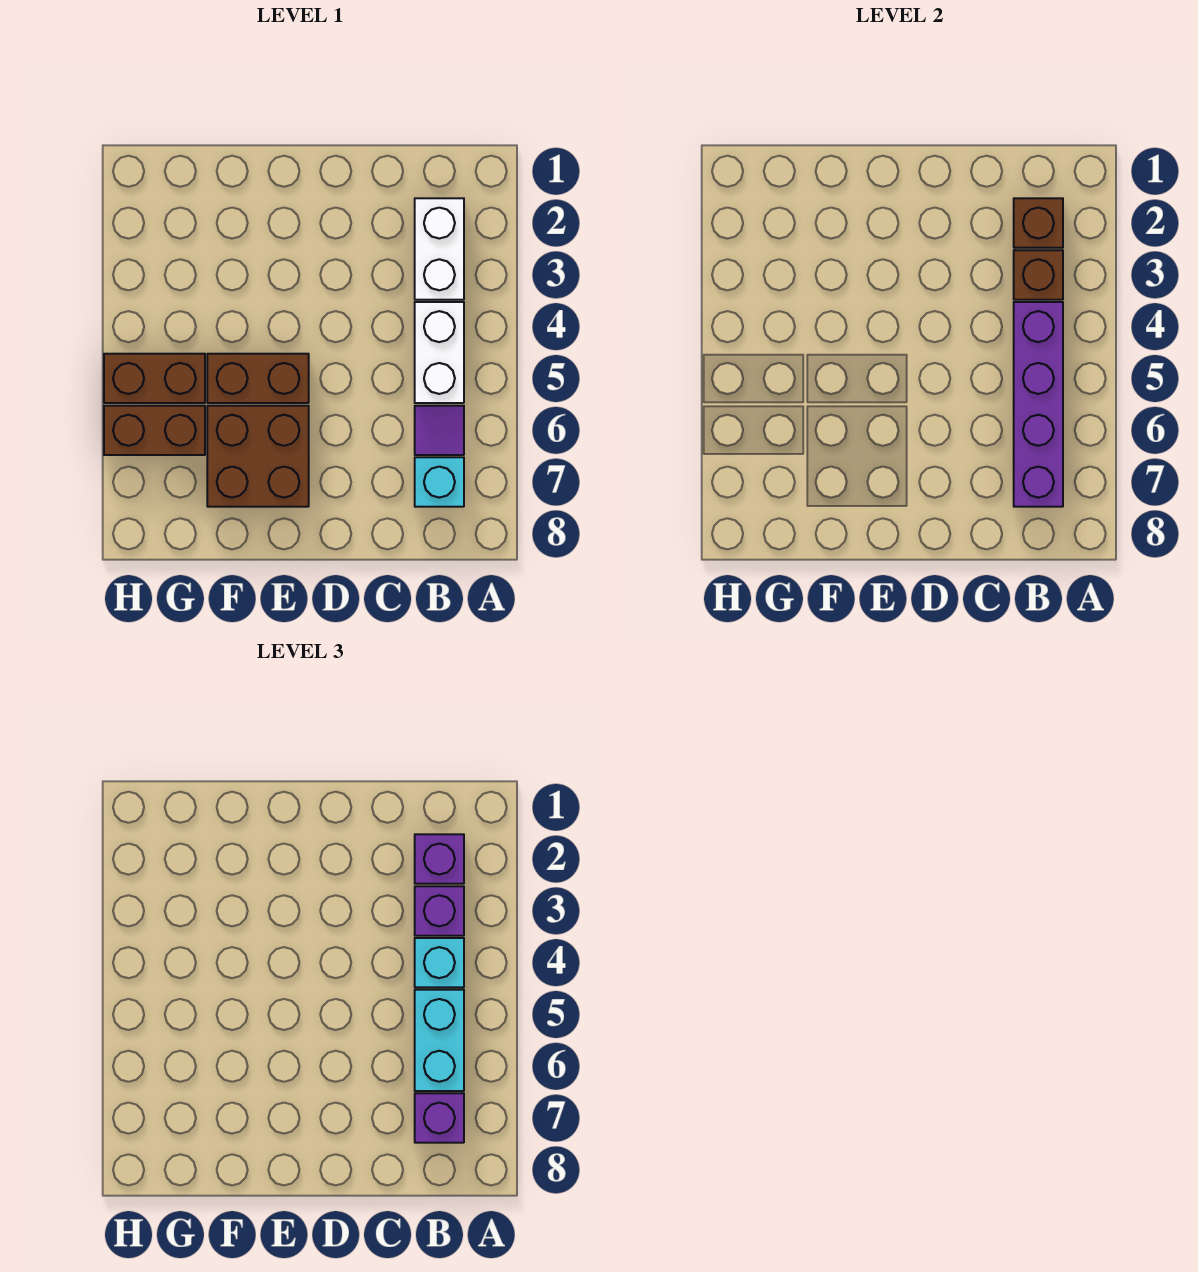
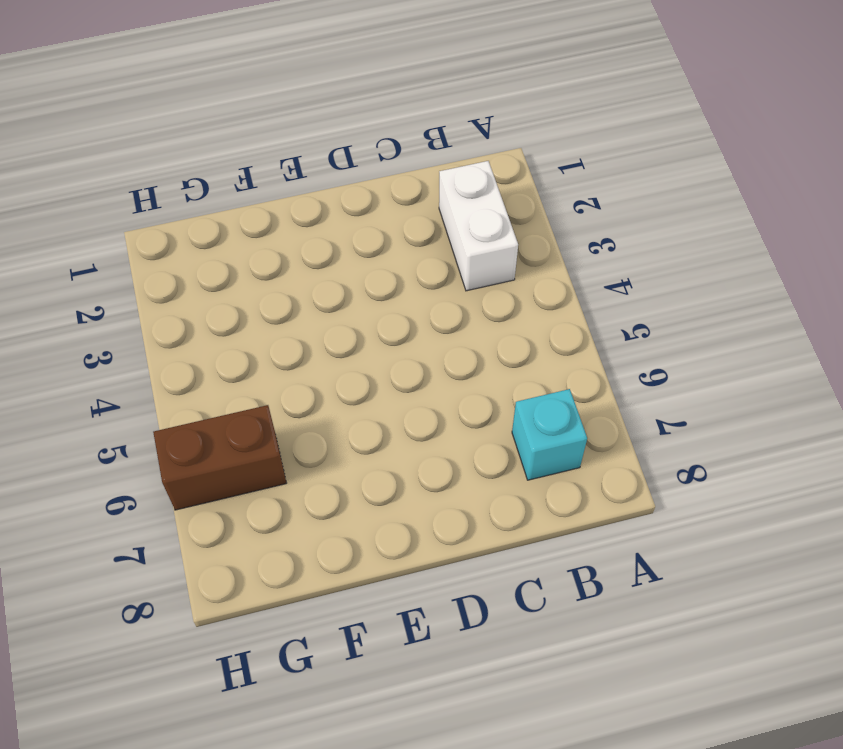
none -> white brick B4:B5 level 1
none -> purple tile B6 level 1
none -> brown brick E5:F5 level 1

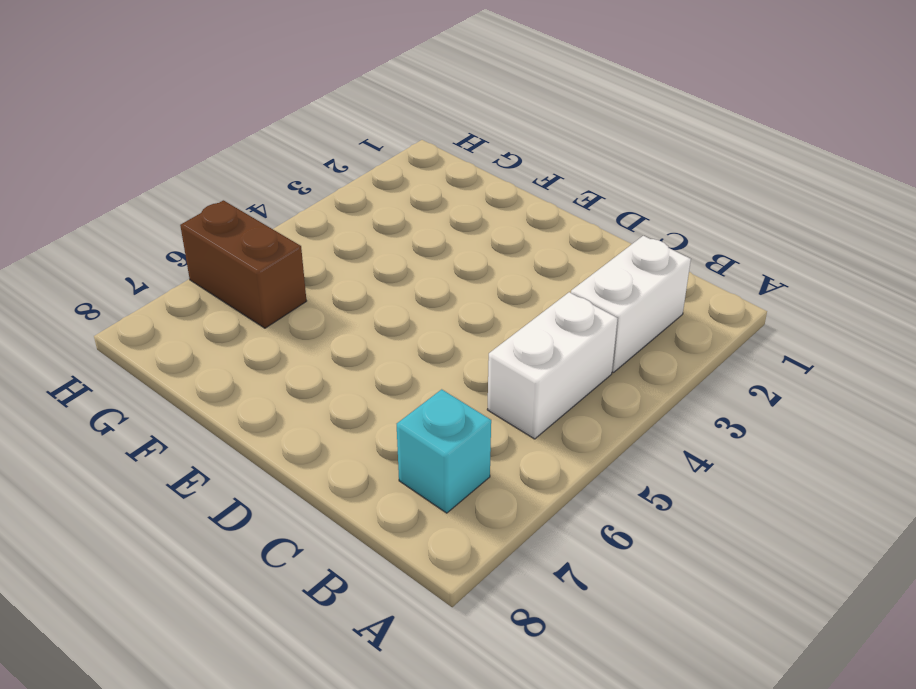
none -> purple tile B6 level 1
none -> brown brick E5:F5 level 1
none -> brown brick E6:F7 level 1

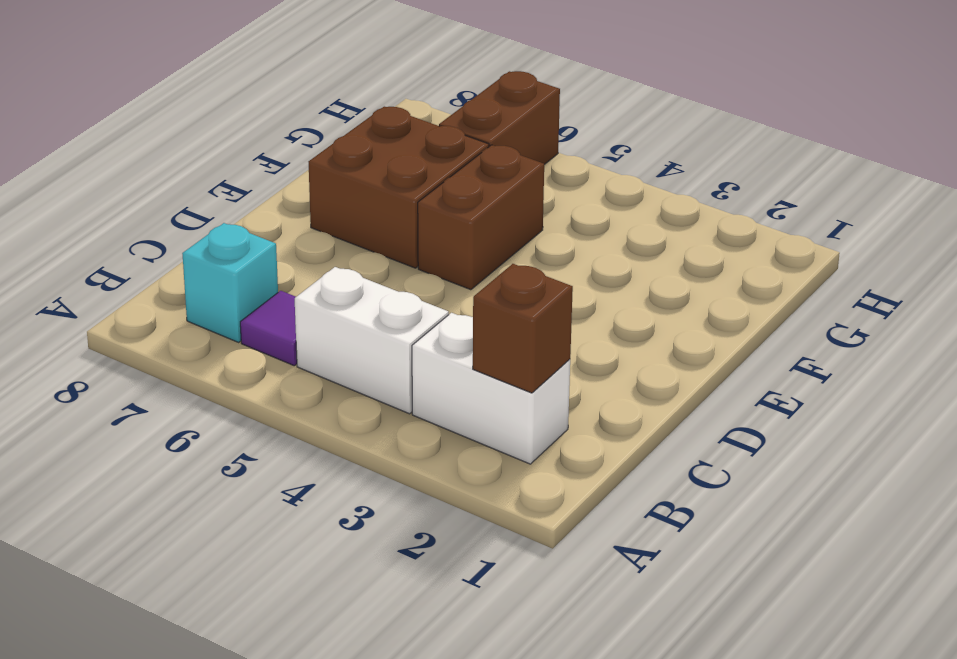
none -> brown brick G5:H5 level 1
none -> brown brick B3 level 2
none -> purple brick B4:B7 level 2

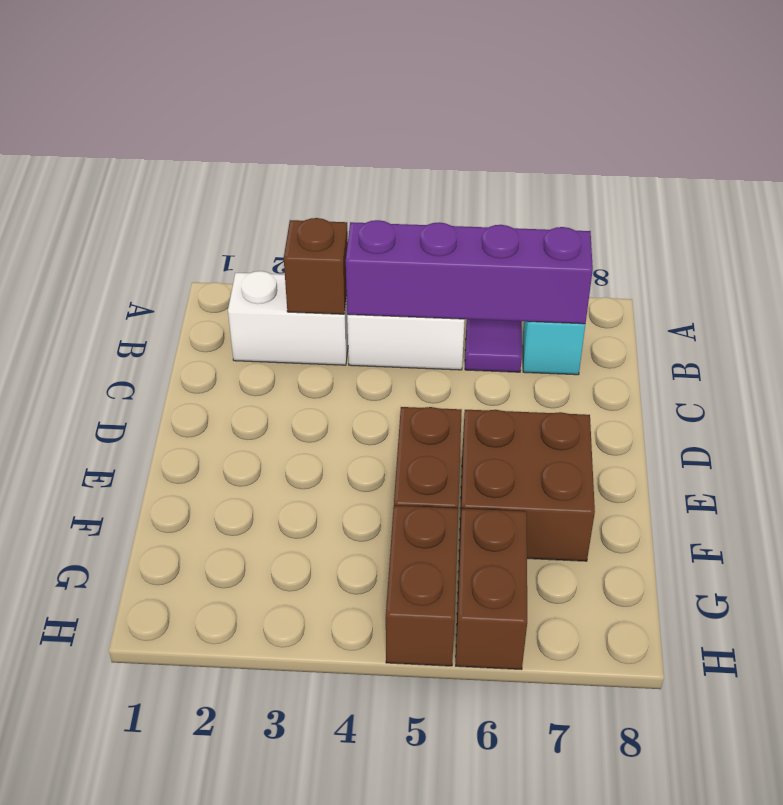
none -> brown brick B2 level 2
none -> purple brick B2 level 3
none -> purple brick B3 level 3

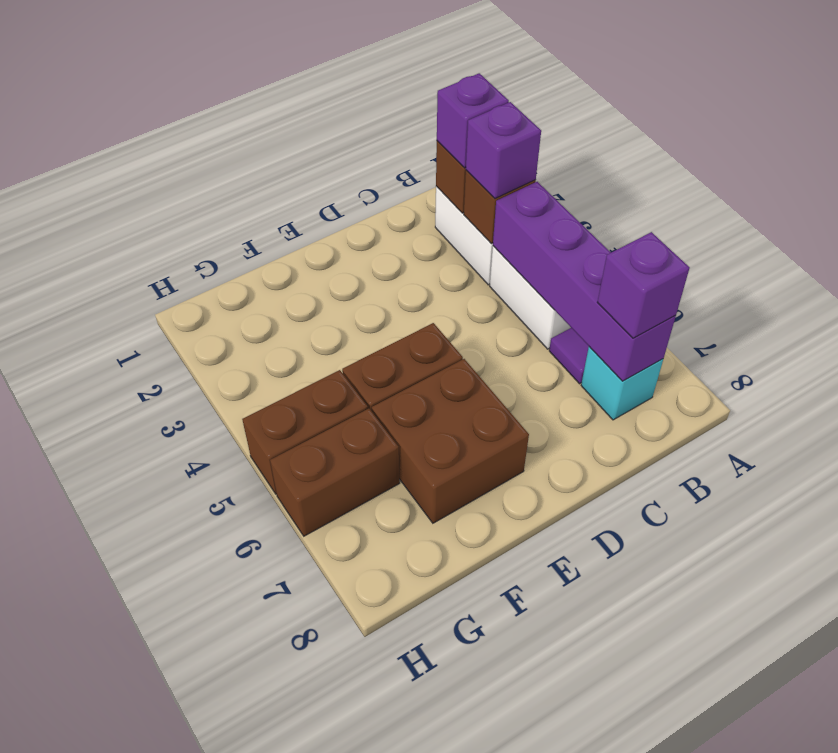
none -> cyan brick B4 level 3
none -> cyan brick B5:B6 level 3

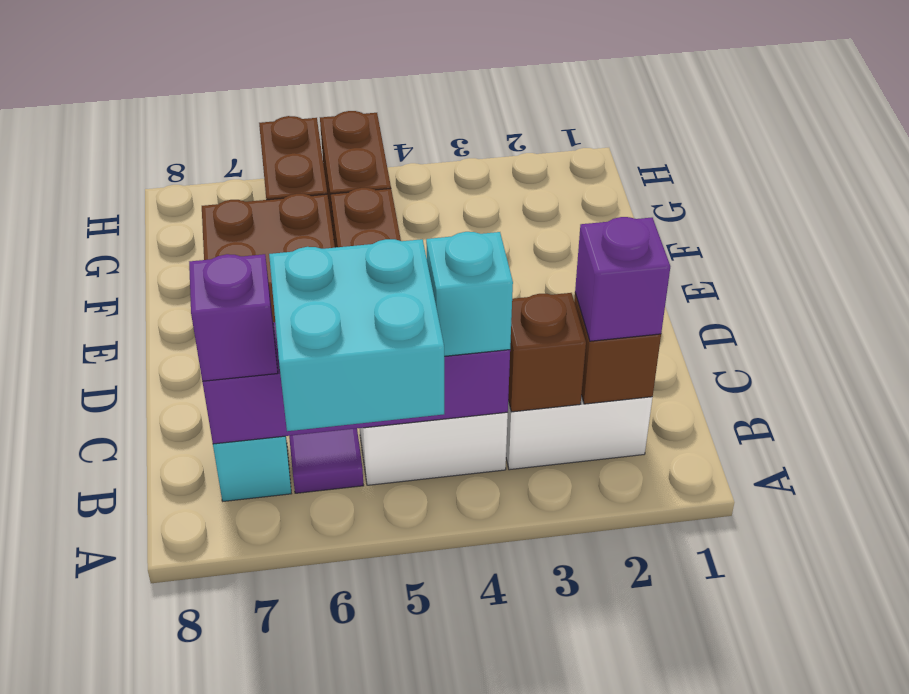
cyan brick A5:B6 level 3 -> cyan brick B5:B6 level 3
none -> purple brick B3 level 3

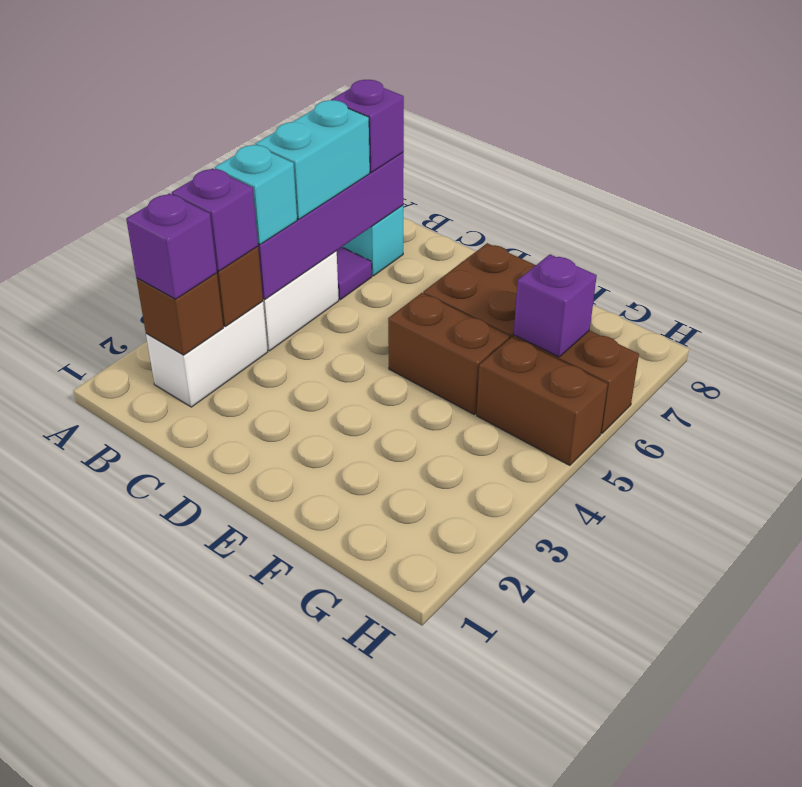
purple brick G6 level 2 -> none

